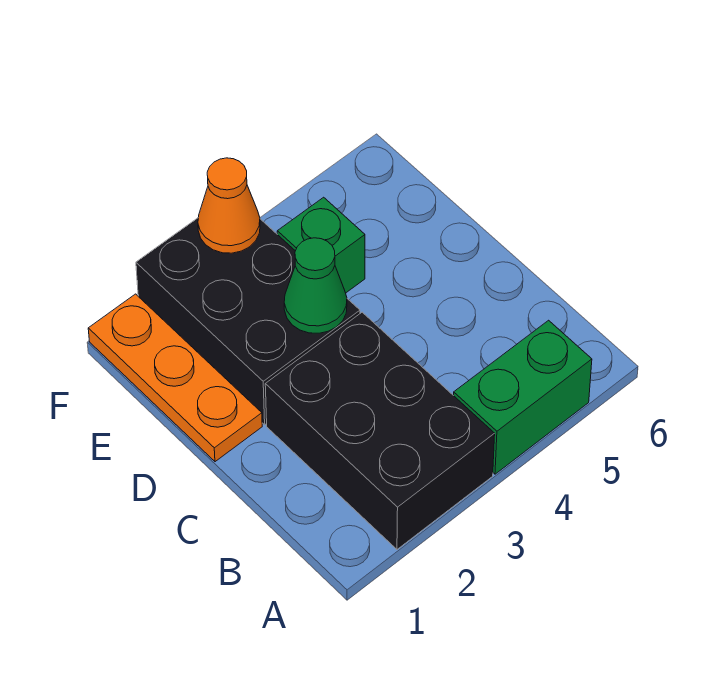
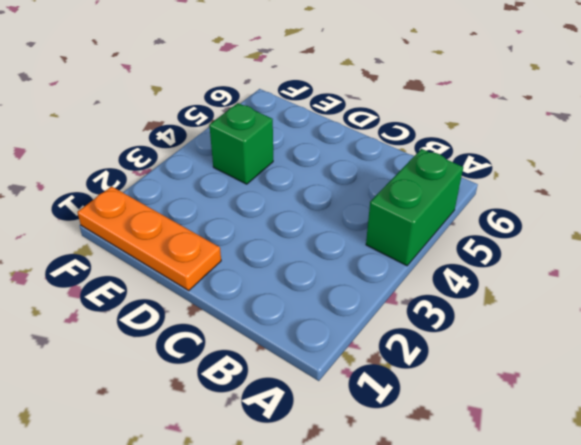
none -> black brick A2:C3 level 1
none -> black brick D2:F3 level 1

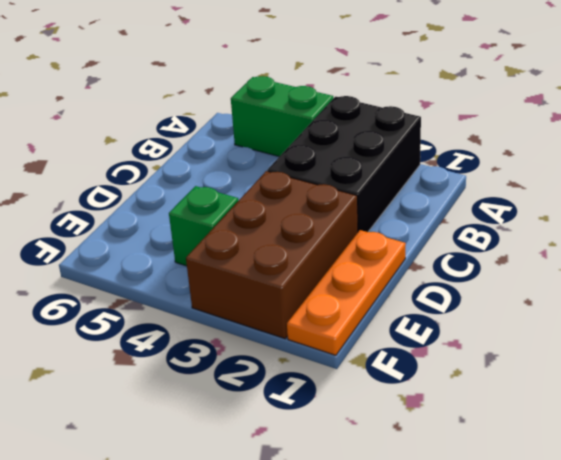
brown brick D2:F3 level 1 -> black brick D2:F3 level 1
none -> green cone D3 level 2
none -> orange cone F3 level 2

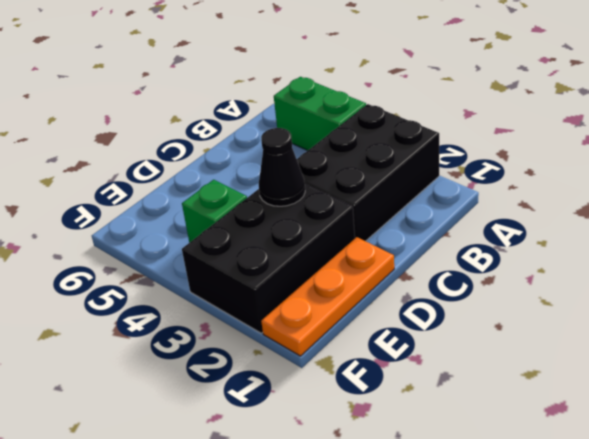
black cone D3 level 2 -> green cone D3 level 2
none -> orange cone F3 level 2

